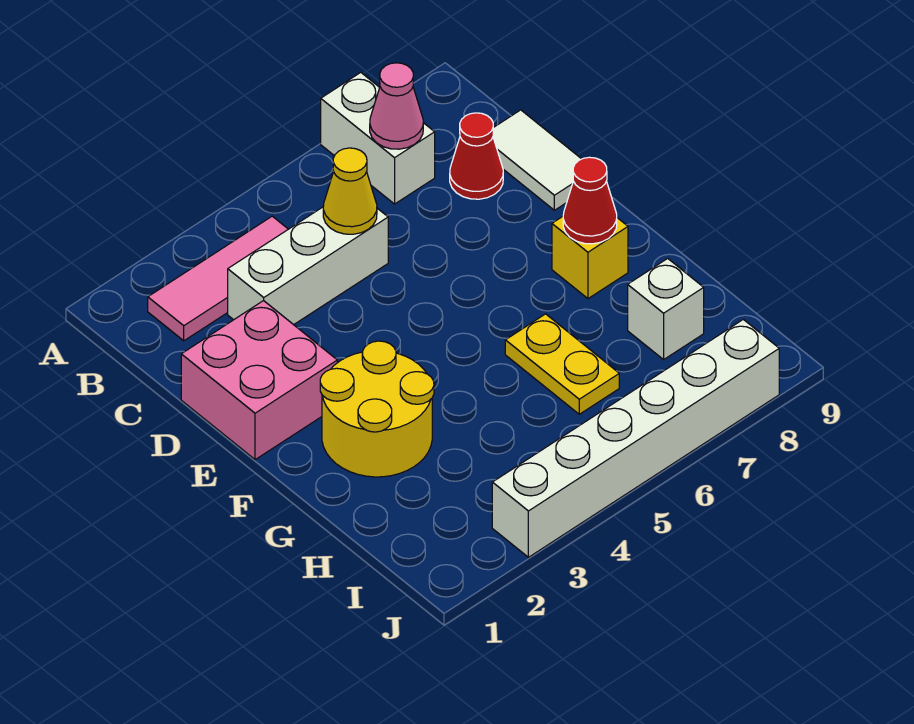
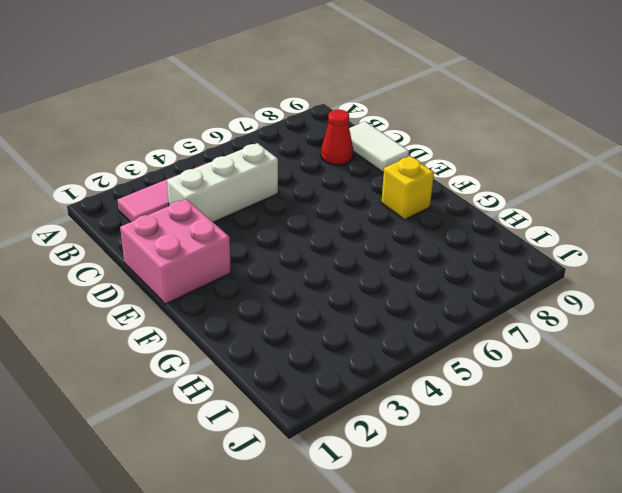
none -> white brick A7:B7 level 1
none -> yellow round brick F2:G3 level 1
none -> yellow plate G6:H6 level 1

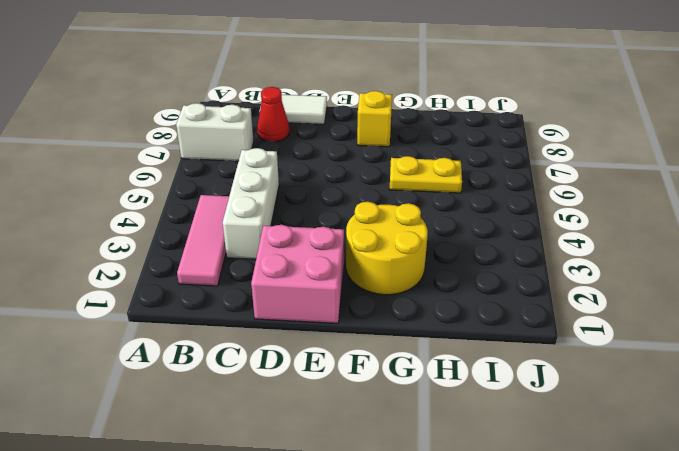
none -> white brick H8 level 1
none -> white brick J3:J8 level 1
none -> pink cone B7 level 2

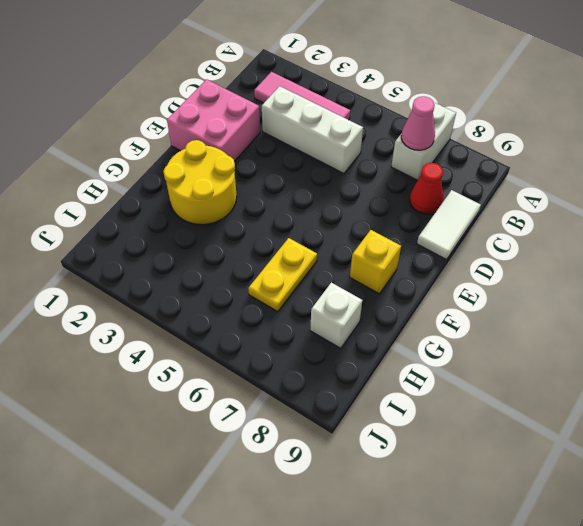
none -> white brick J3:J8 level 1
none -> yellow cone C5 level 2
none -> red cone F8 level 2

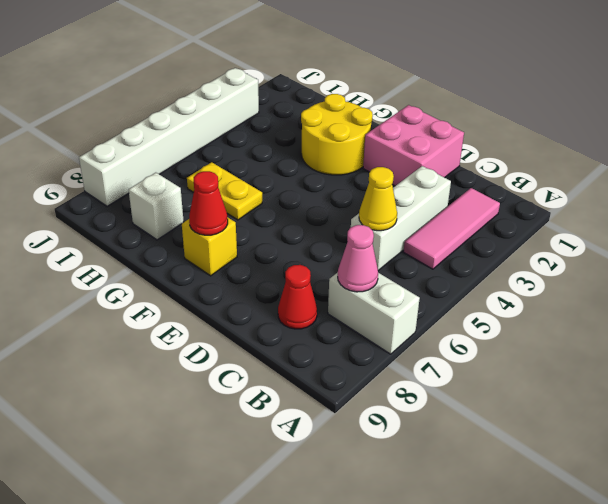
none -> white tile C9:D9 level 1

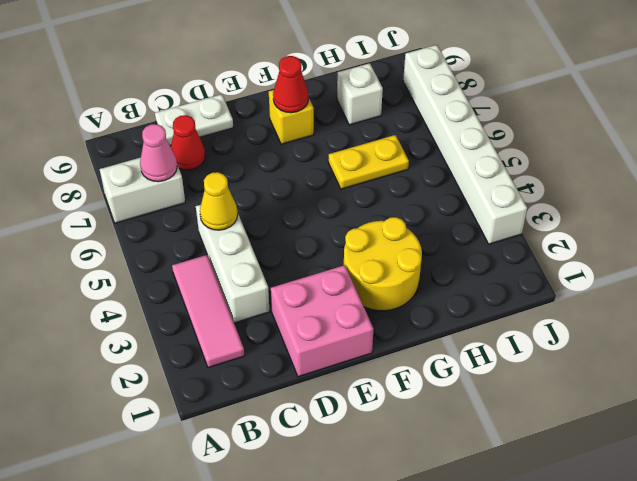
white plate C9:D9 level 1 -> white tile C9:D9 level 1

